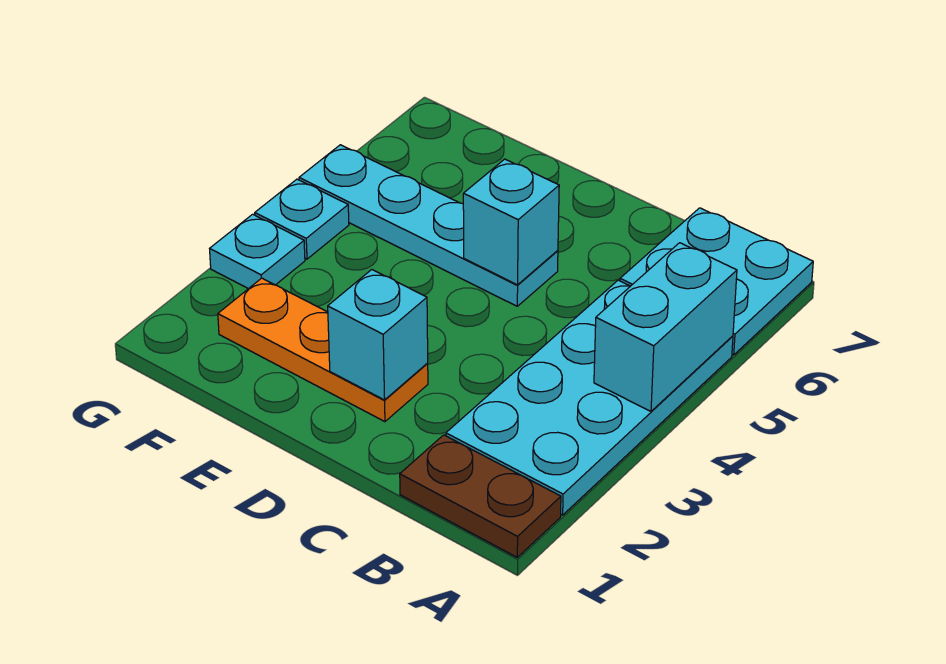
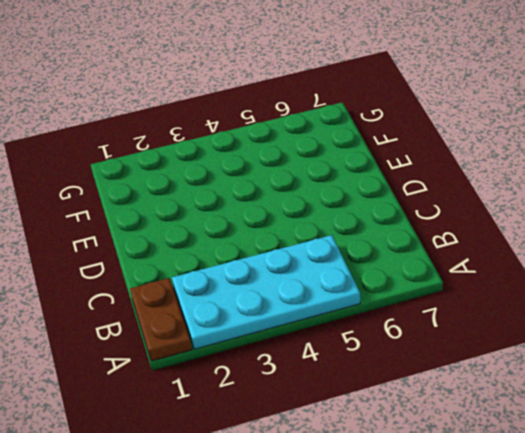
none -> cyan plate A6:B7 level 1
none -> orange plate D2:F2 level 1

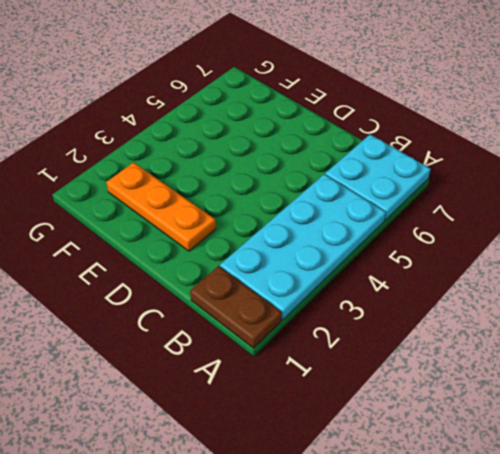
none -> cyan plate D5:G5 level 1
none -> cyan plate G3 level 1

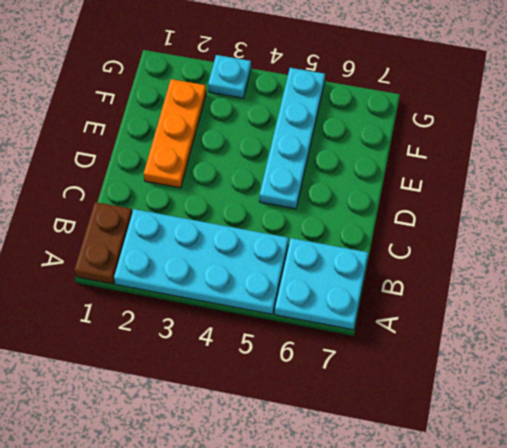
none -> cyan plate G4 level 1
none -> cyan brick A4:A5 level 2

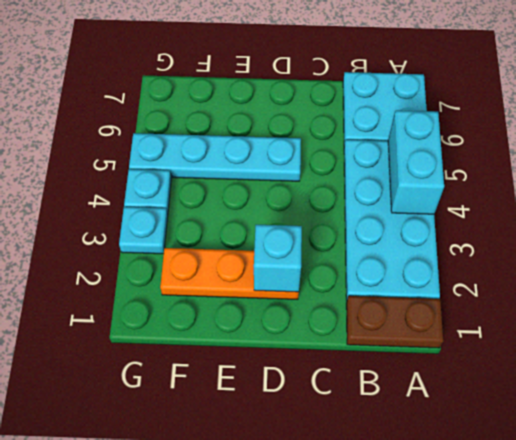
none -> cyan brick D5 level 2

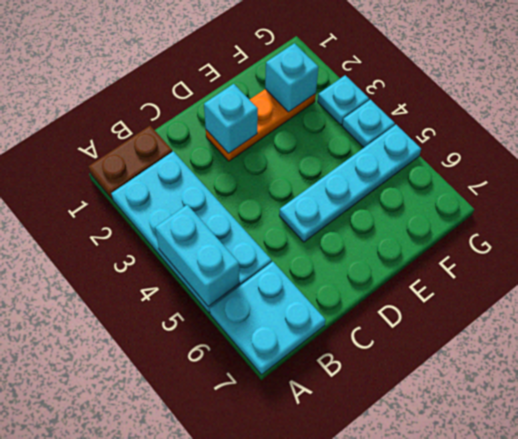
cyan brick F2 level 2 -> cyan brick D5 level 2

